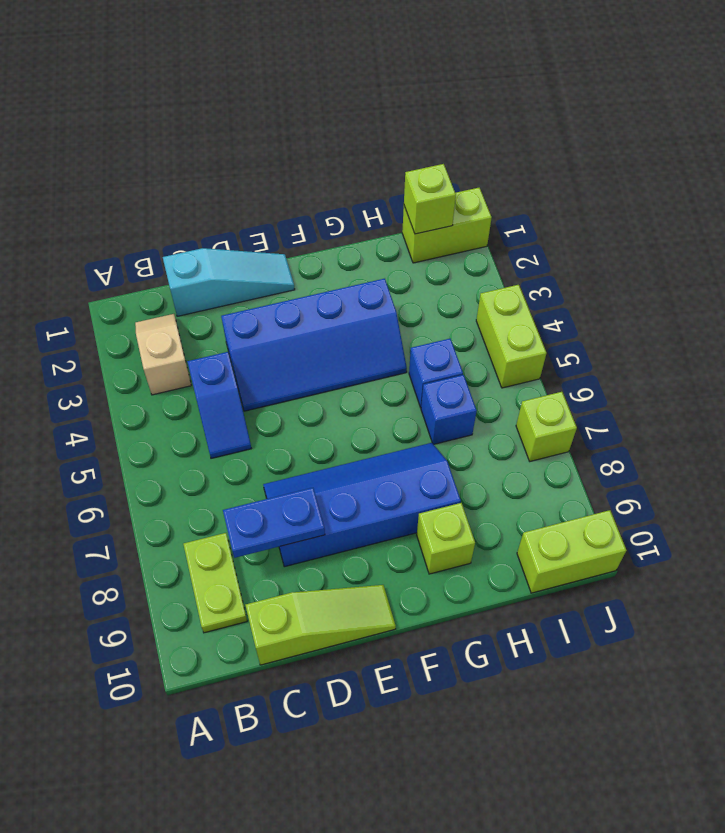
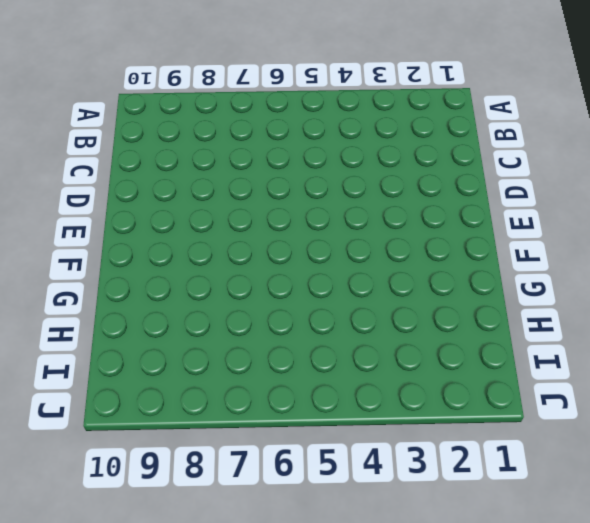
none -> tan slope B2:B3 level 1 top 3
none -> lime plate B8:B9 level 1
none -> cyan slope C1:E1 level 1 top C

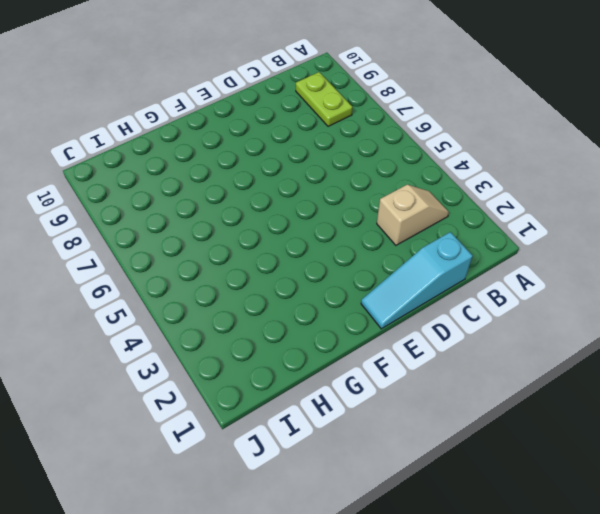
tan slope B3:C3 level 1 top C -> tan slope B2:B3 level 1 top 3
none -> blue slope C4:C5 level 1 top 4
none -> lime slope C10:E10 level 1 top C
none -> blue slope D3:G4 level 1 top 3

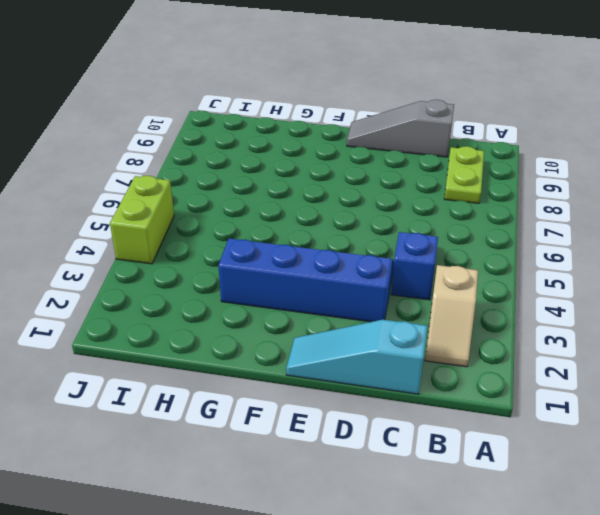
grey slope C10:E10 level 1 top C -> lime slope C10:E10 level 1 top C
none -> blue slope D7:G8 level 1 top 8
none -> lime brick G9 level 1
none -> blue brick H5 level 1

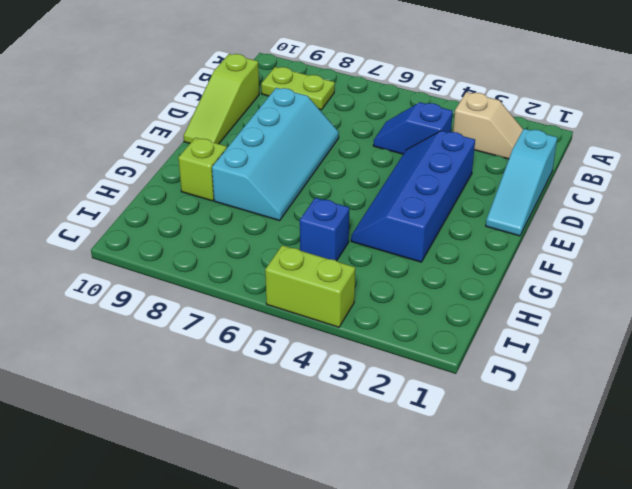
cyan slope D7:G8 level 1 top 8 -> blue slope D7:G8 level 1 top 8
none -> blue brick H6 level 1
none -> lime brick I1:J1 level 1
none -> lime brick I10:J10 level 1

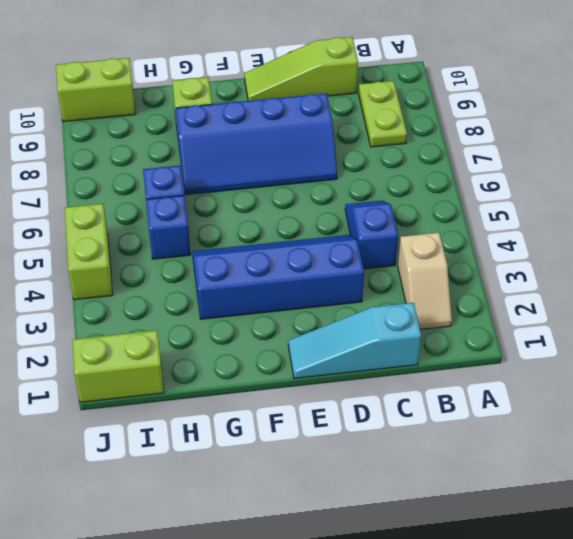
none -> lime brick J7 level 1
none -> blue plate C8:D8 level 2
none -> lime brick I1 level 2

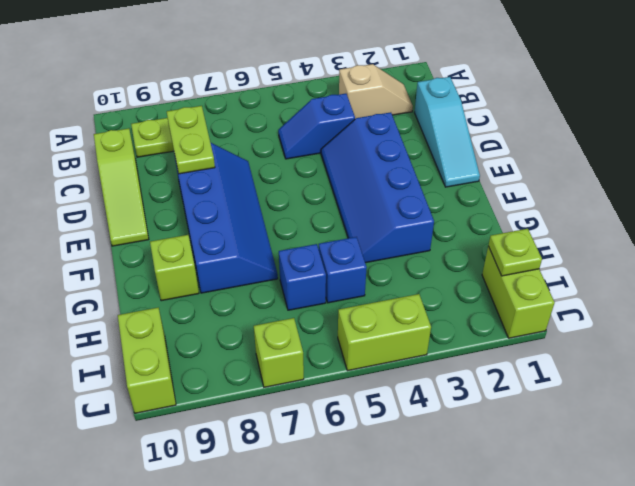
lime plate C8:D8 level 2 -> blue plate C8:D8 level 2
lime plate I1 level 2 -> lime brick I1 level 2

